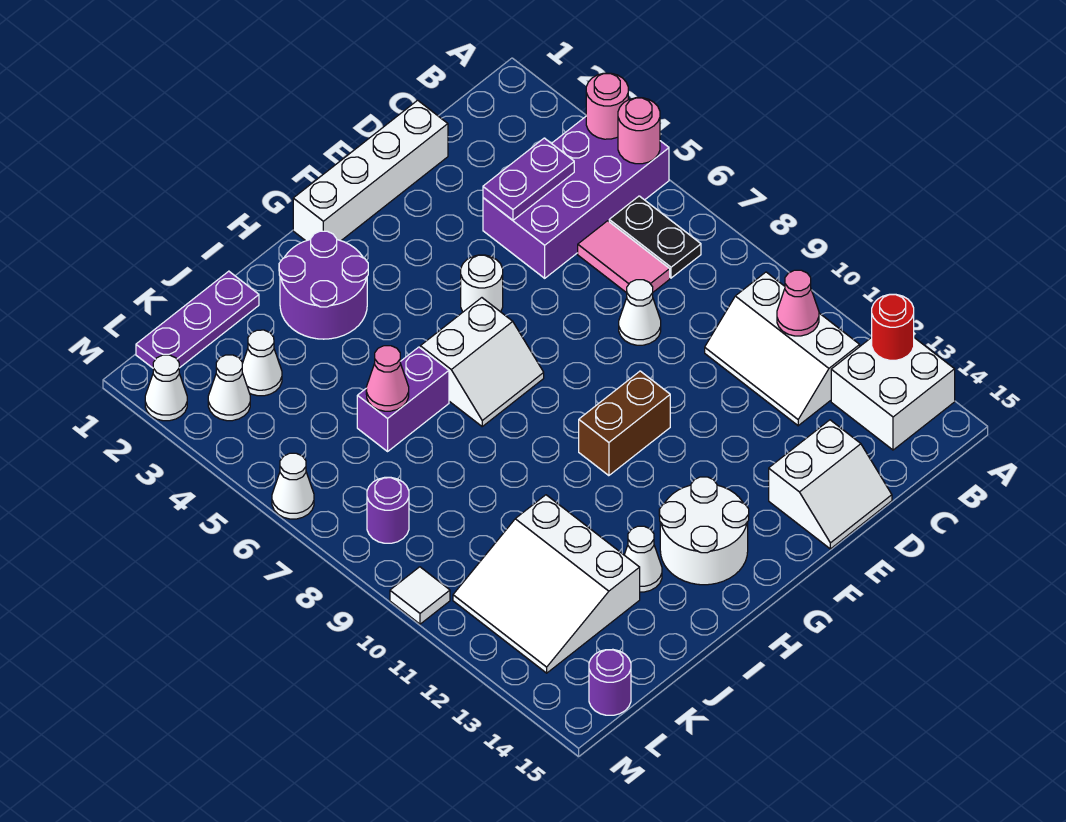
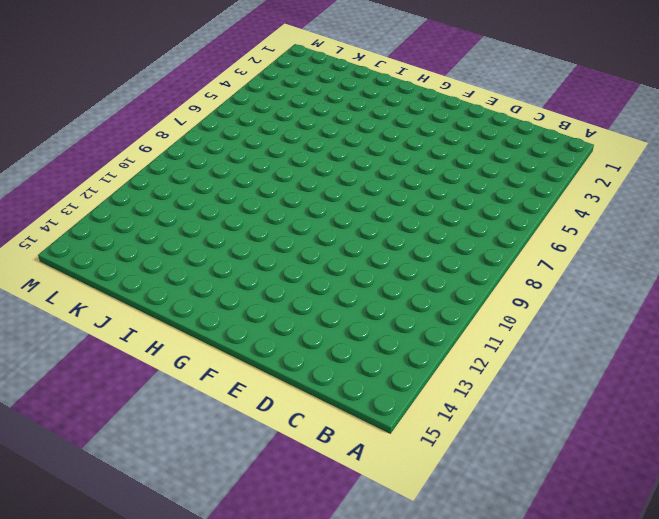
none -> purple brick A4:D5 level 1
none -> white brick A13:B14 level 1
none -> black plate B6:B7 level 1
none -> white slope B10:C12 level 1 top B

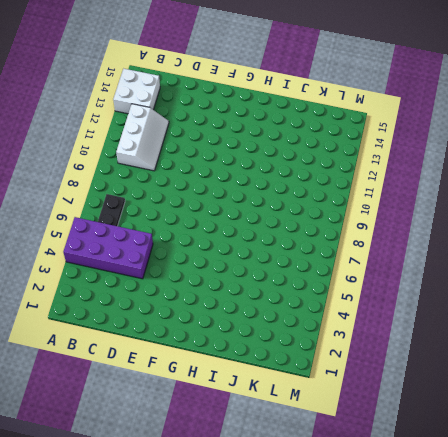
none -> pink tile C6:C7 level 1
none -> white brick D1:G1 level 1
none -> white cone D8 level 1
none -> white slope D14:E15 level 1 top 14

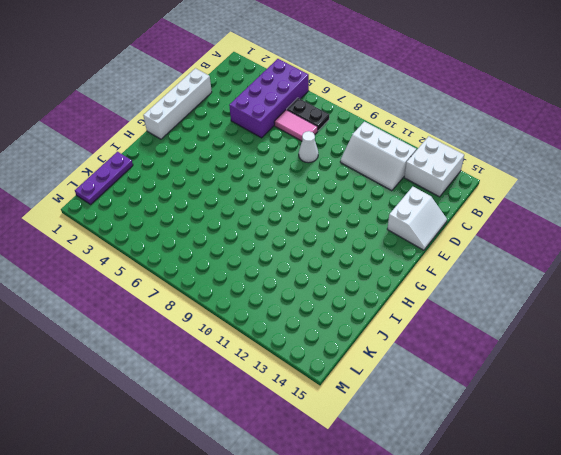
none -> white round brick F5 level 1
none -> brown brick F10:G10 level 1
none -> white slope G6:H7 level 1 top 6
none -> white round brick G13:H14 level 1

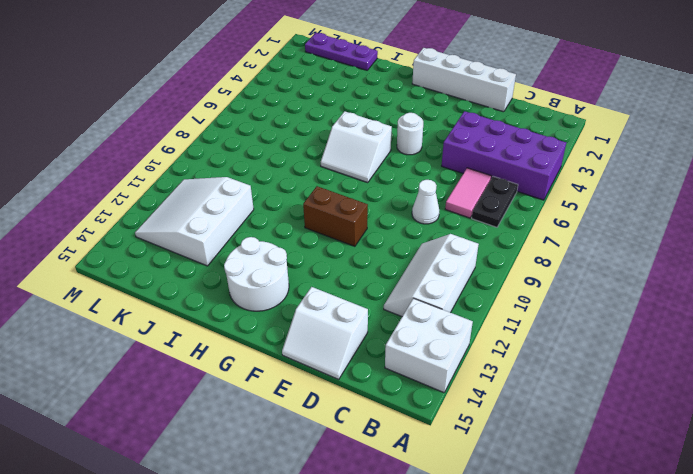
none -> purple round brick H2:I3 level 1
none -> purple brick I6:J6 level 1
none -> white cone I13 level 1
none -> white cone K3 level 1

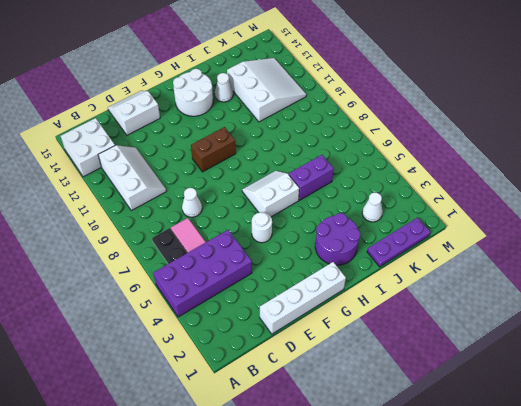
none -> white cone L3 level 1
none -> purple round brick L8 level 1
none -> purple round brick L15 level 1
none -> white cone M2 level 1

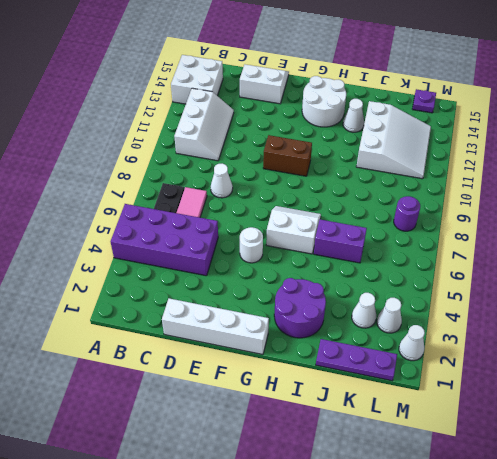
purple plate L15 level 1 -> purple round brick L15 level 1
none -> white cone M6 level 1
none -> white tile M10 level 1
none -> pink round brick A4 level 2
none -> pink round brick A5 level 2

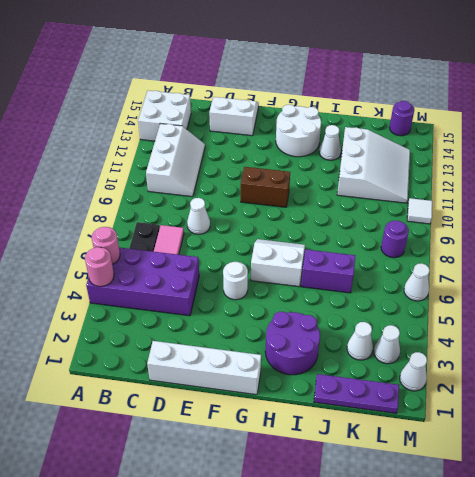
none -> red round brick A13 level 2
none -> pink cone B11 level 2
none -> purple plate C4:D4 level 2
none -> pink cone J6 level 2

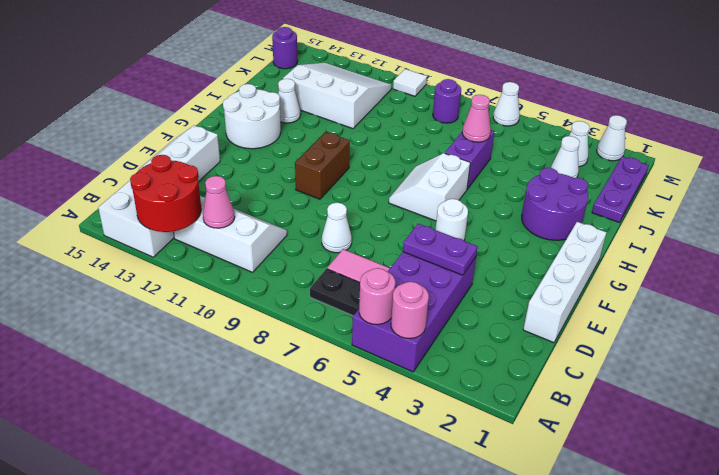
red round brick A12:B13 level 2 -> red round brick A13 level 2
purple plate D4:D5 level 2 -> purple plate C4:D4 level 2

